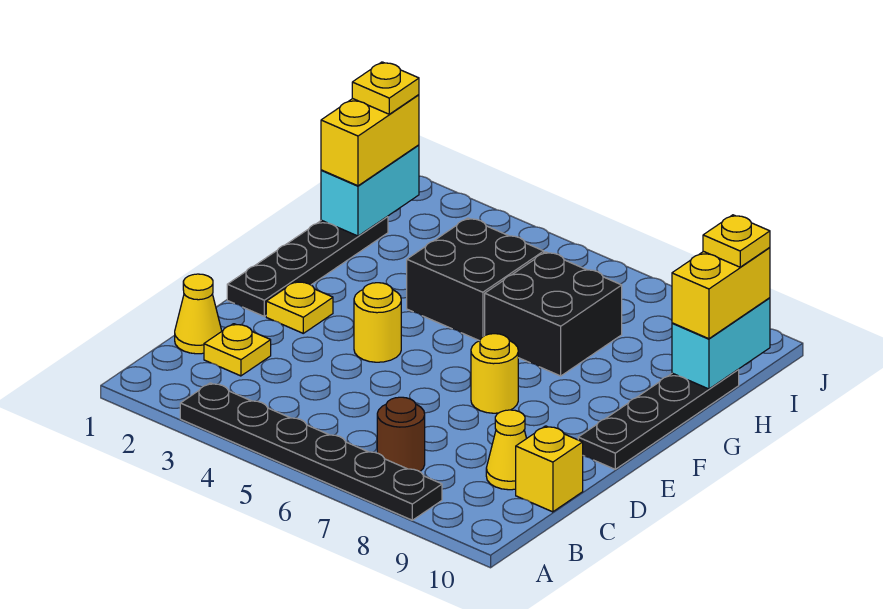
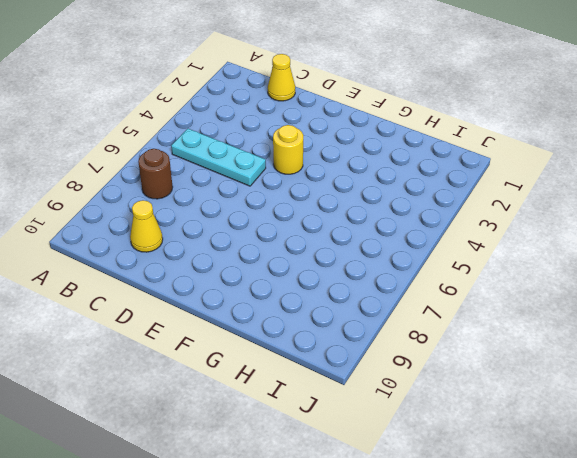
cyan plate B5:D5 level 1 -> none
none -> black plate A3:A8 level 1
none -> yellow plate C2 level 1
none -> yellow brick C10 level 1

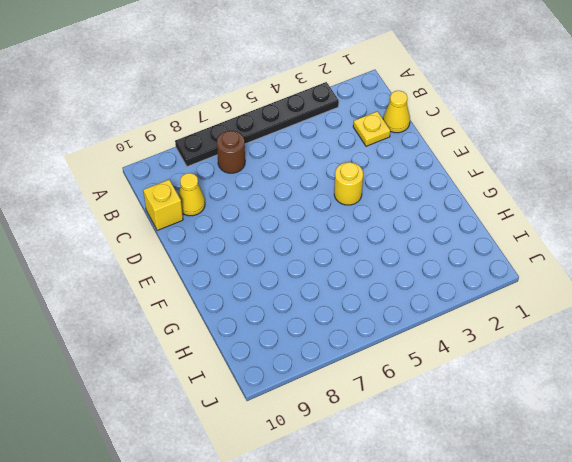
none -> black plate E1:H1 level 1
none -> yellow plate E2 level 1
none -> yellow round brick E7 level 1

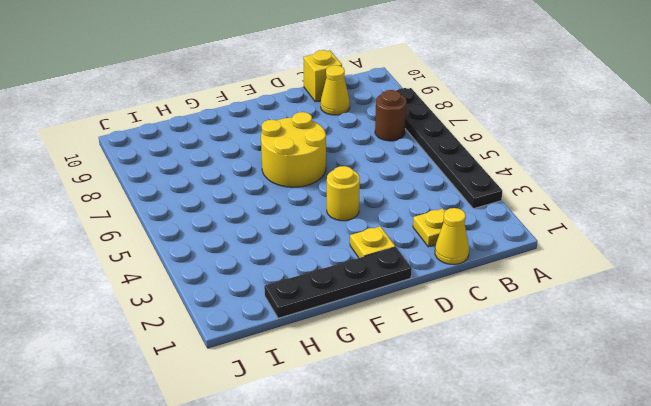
yellow round brick E6:F7 level 1 -> yellow round brick E7 level 1
none -> black plate E10:H10 level 1
none -> black brick G4:H5 level 1
none -> black brick G6:H7 level 1

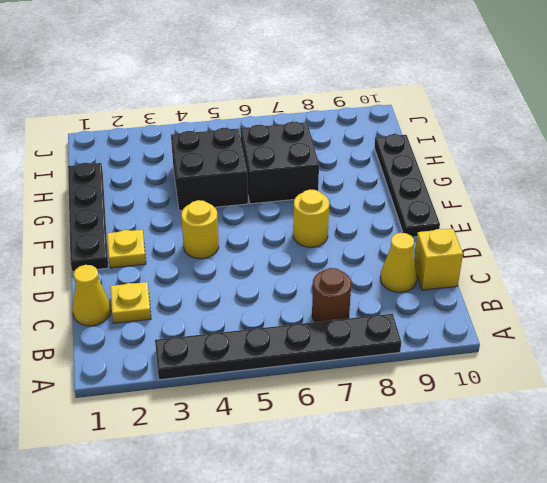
none -> cyan brick H1:I1 level 2
none -> cyan brick H10:I10 level 2
none -> yellow brick H1:I1 level 3

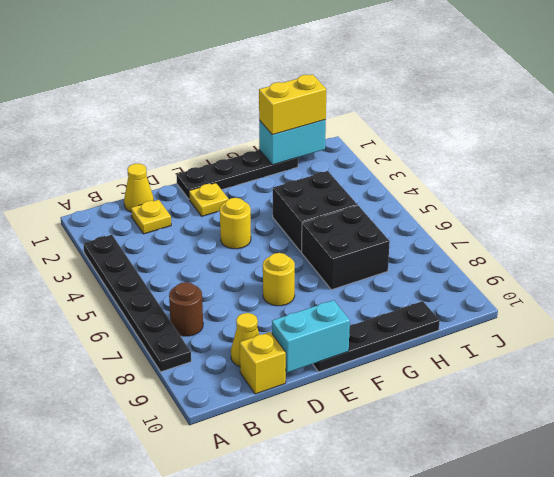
cyan brick D10:E10 level 2 -> cyan brick H10:I10 level 2
none -> yellow brick H10:I10 level 3
none -> yellow plate I1 level 4
none -> yellow plate I10 level 4

